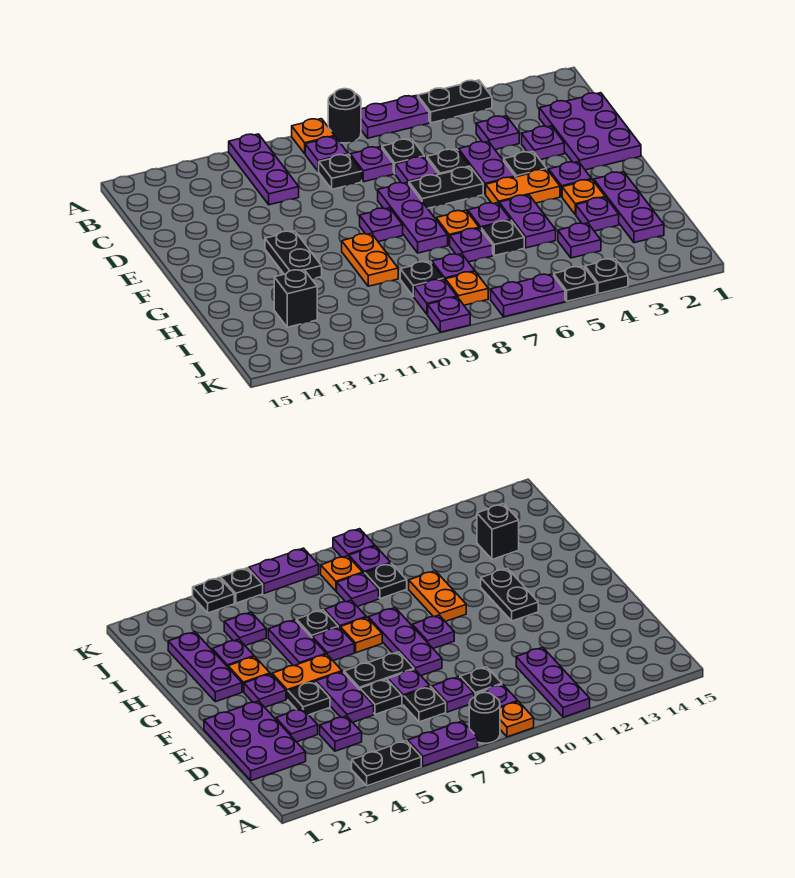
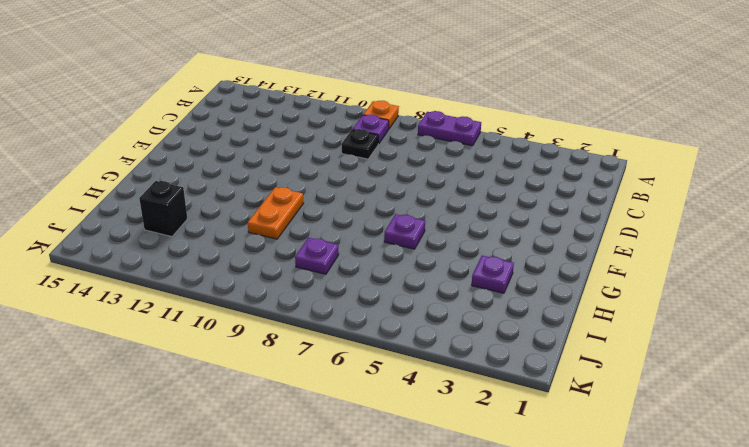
none -> black plate A4:A5 level 1
none -> black round brick A8 level 1
none -> purple plate A11:C11 level 1
none -> purple plate C1:E2 level 1

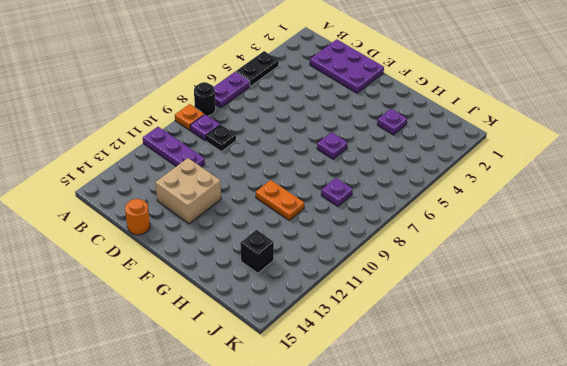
tan brick D12:E13 level 1 -> none
orange round brick D15 level 1 -> none
none -> purple plate C4 level 1
none -> black plate C7 level 1
none -> purple plate C8 level 1
none -> purple plate D3 level 1

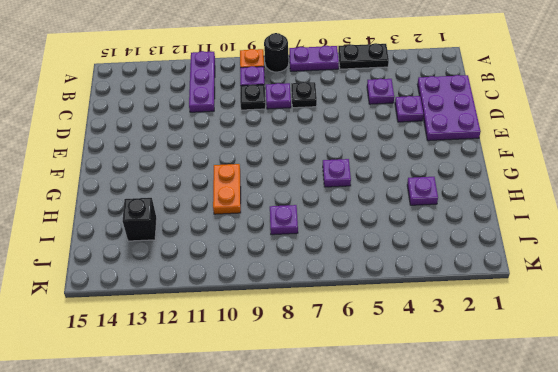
none -> purple plate D5:E5 level 1
none -> black plate D6 level 1
none -> purple plate D7 level 1
none -> black plate E4 level 1

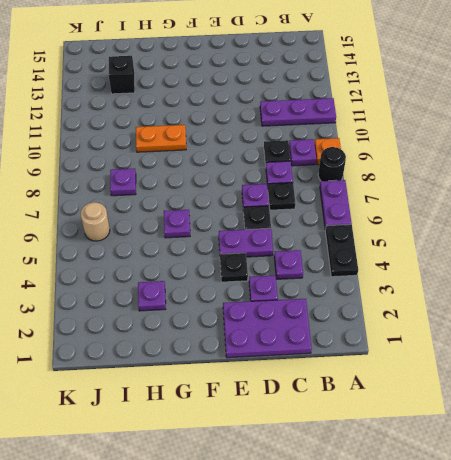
tan round brick J6 level 1 -> none
none -> black plate E6:E7 level 1
none -> purple plate E8:G8 level 1
none -> purple plate F3 level 1
none -> orange plate F4:F5 level 1

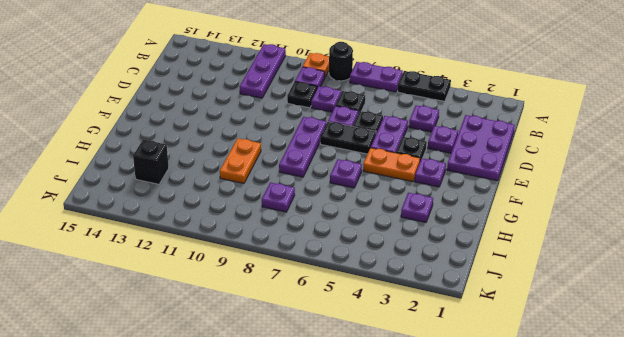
none -> purple plate F9 level 1
none -> black plate F12:G12 level 1
none -> purple plate G2:I2 level 1
none -> orange plate G3 level 1

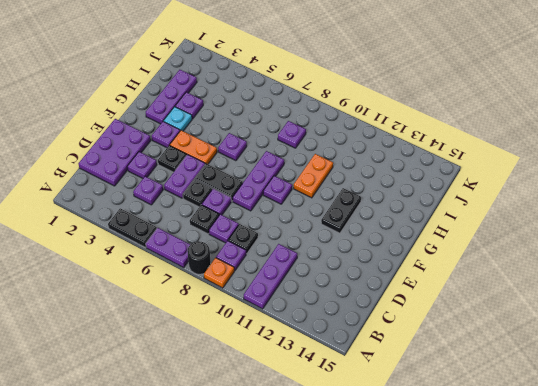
cyan plate G3 level 1 -> orange plate G3 level 1
none -> purple plate G5:H5 level 1
none -> orange plate G7 level 1
none -> black plate H6 level 1
none -> purple plate H7 level 1

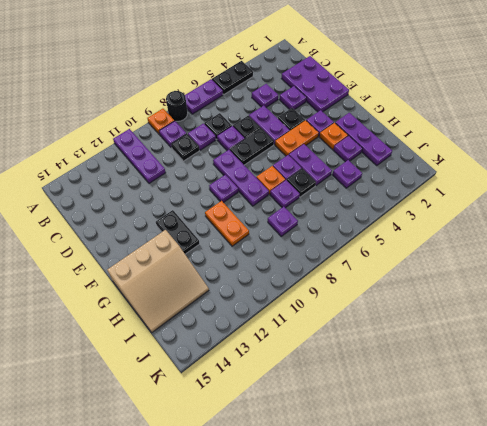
tan slope G13:I15 level 1 top G -> black brick I13 level 1
none -> black plate I9 level 1
none -> orange plate J8 level 1
none -> purple plate J9 level 1
none -> black plate K4 level 1

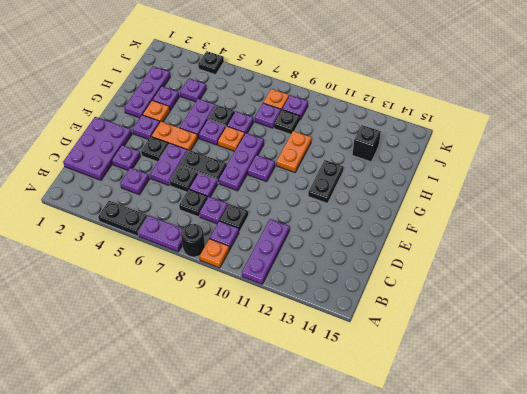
none -> black plate K5 level 1
none -> purple plate K6:K7 level 1
none -> purple plate K9 level 1

